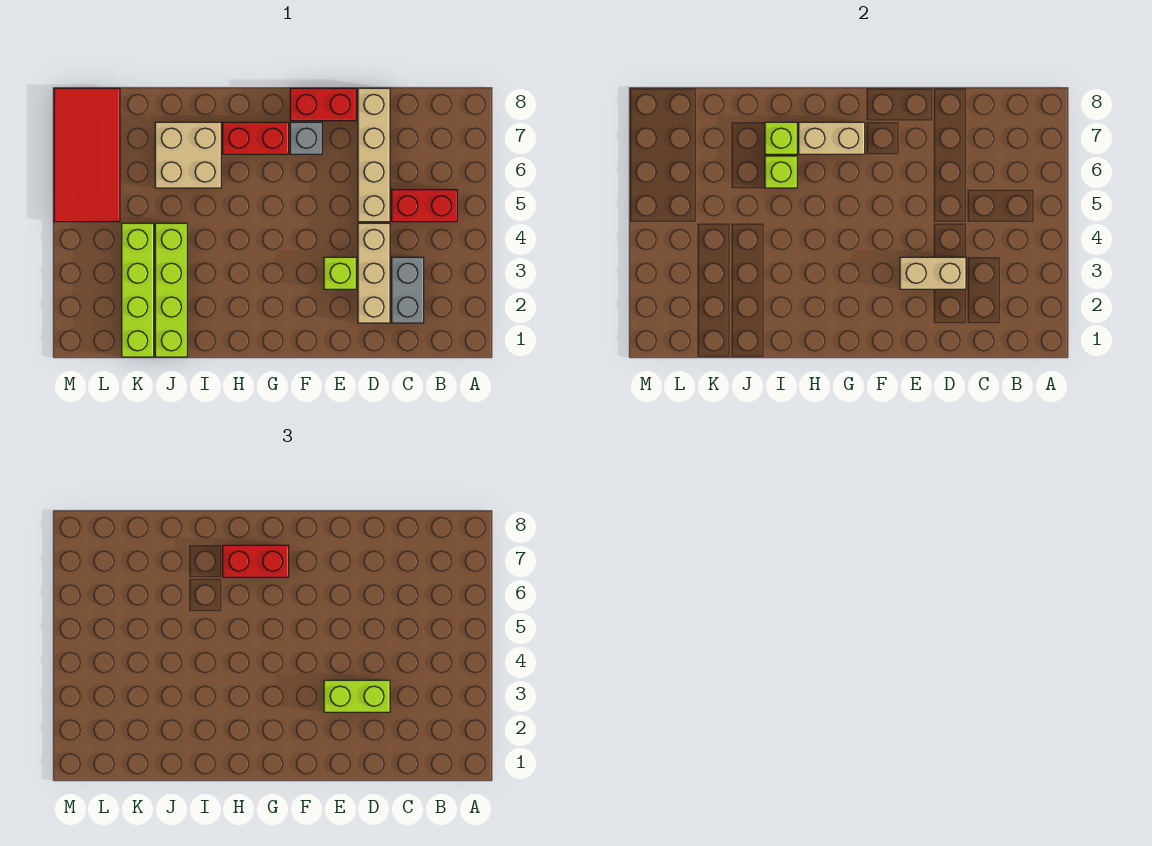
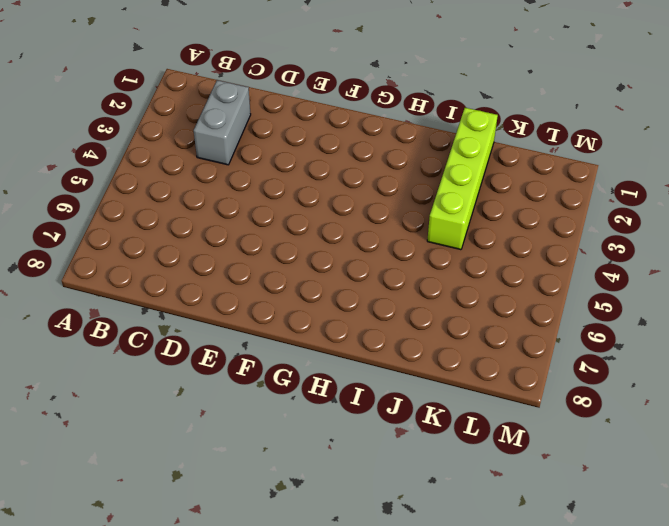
none -> red brick B5:C5 level 1
none -> tan brick D2:D4 level 1
none -> tan brick D5:D8 level 1

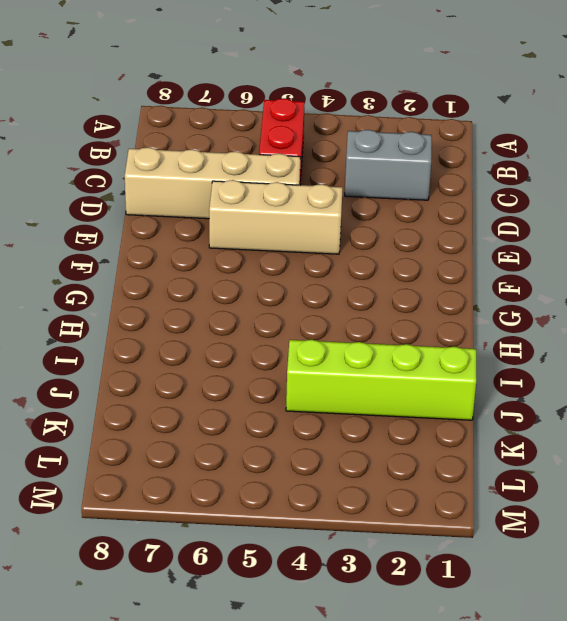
tan brick E4:E6 level 1 -> tan brick D2:D4 level 1
none -> lime brick E3 level 1
none -> red brick E8:F8 level 1
none -> grey brick F7 level 1

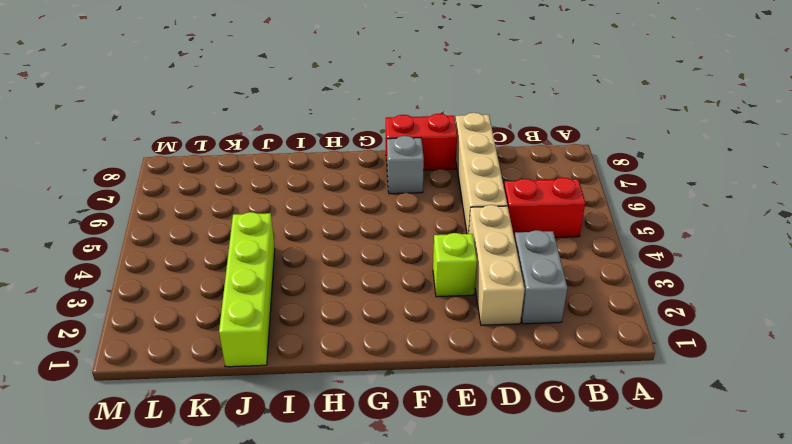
none -> red brick G7:H7 level 1
none -> tan brick I6:J7 level 1
none -> lime brick K1:K4 level 1

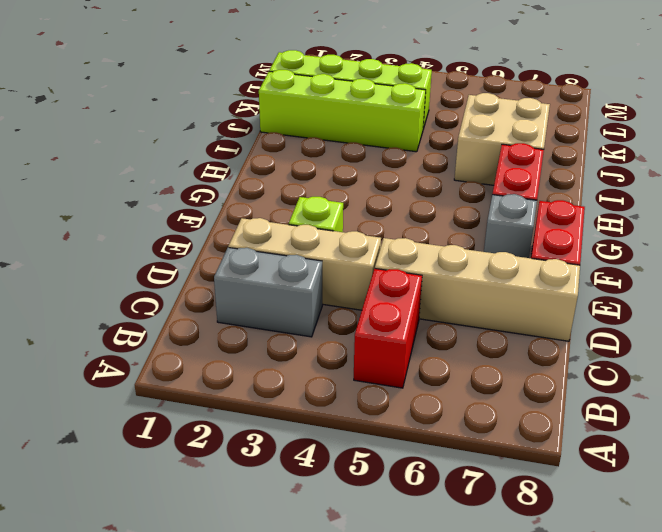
none -> red tile L5:M8 level 1
none -> tan brick D3:E3 level 2
none -> tan brick G7:H7 level 2

